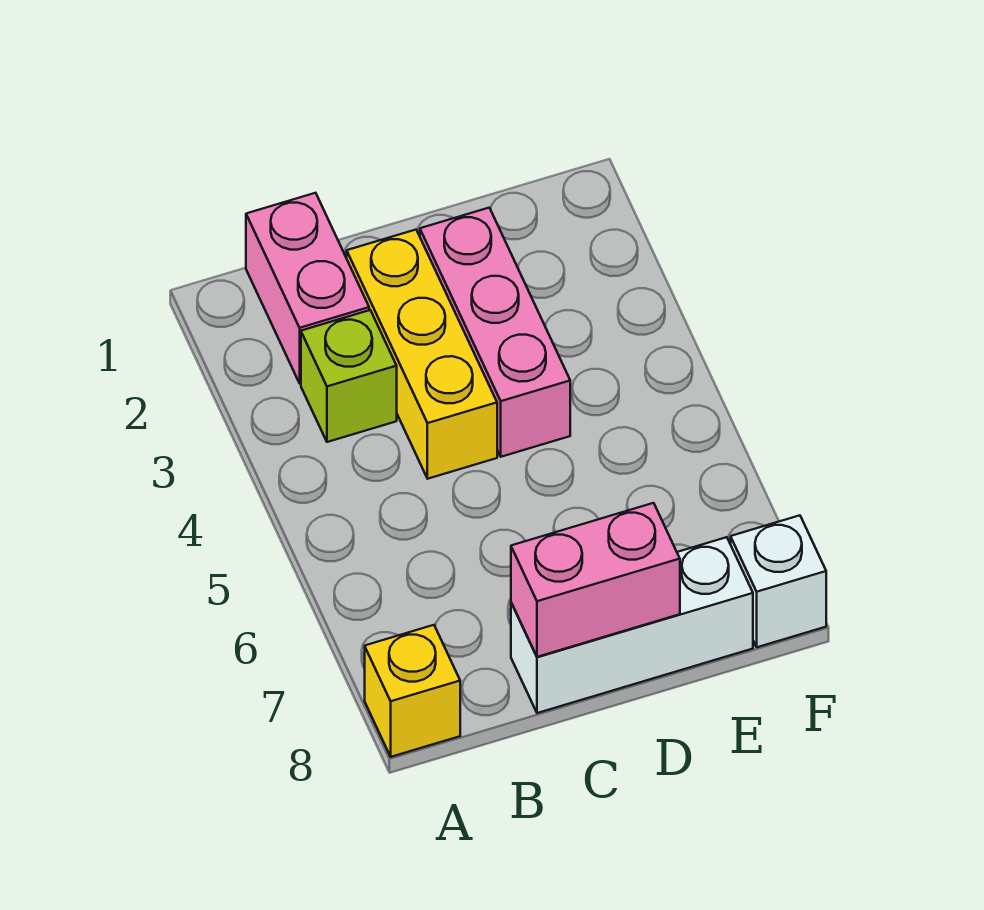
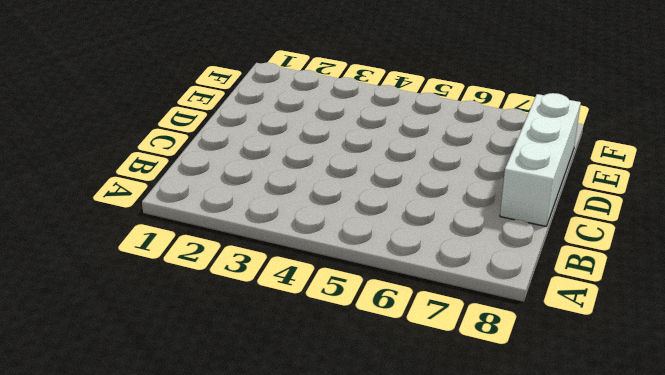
none -> yellow brick A8 level 1
none -> pink brick B1:B2 level 1

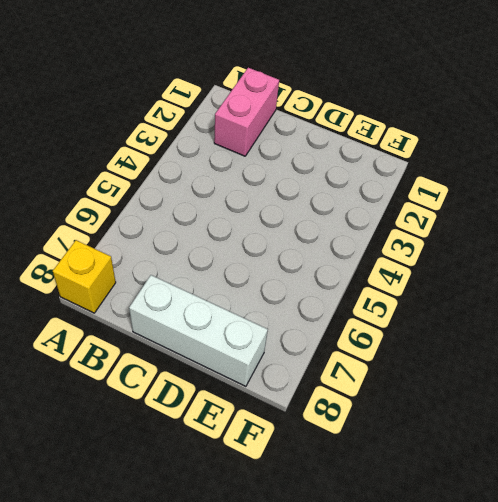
none -> lime brick B3 level 1
none -> yellow brick C2:C4 level 1

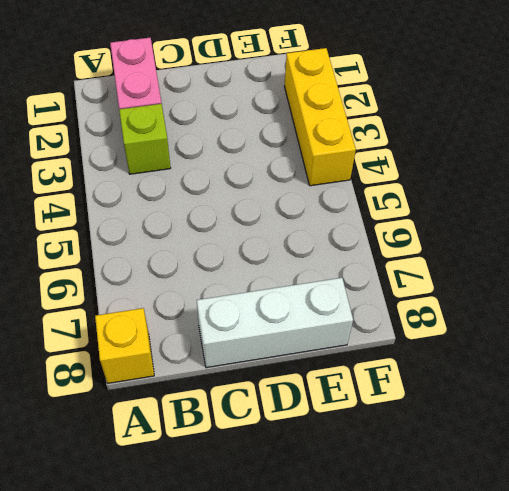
yellow brick F2:F4 level 1 -> yellow brick C2:C4 level 1
none -> pink brick D2:D4 level 1
none -> white brick F8 level 1

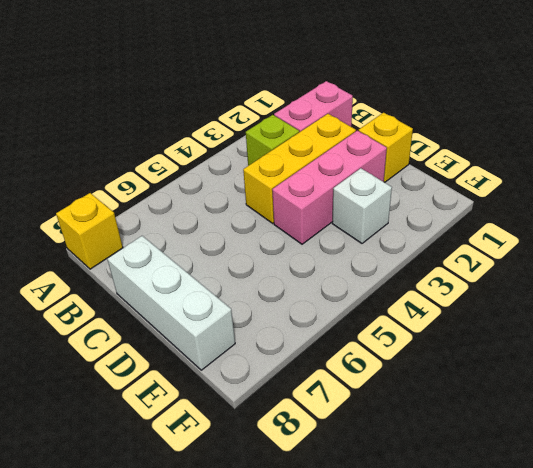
yellow brick D1 level 1 -> none
white brick E3 level 1 -> white brick F8 level 1
none -> pink brick C8:D8 level 2

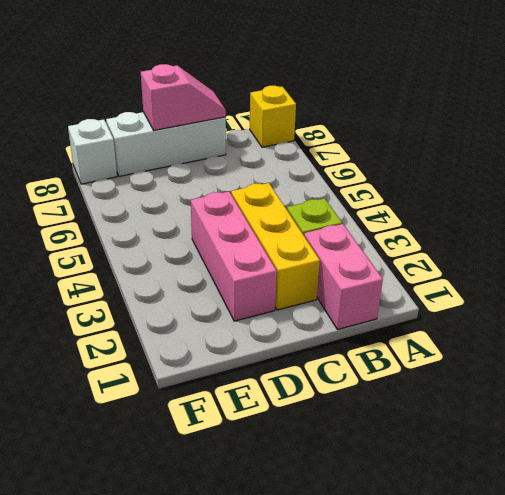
pink slope C8:D8 level 2 top D -> pink brick C8:D8 level 2

